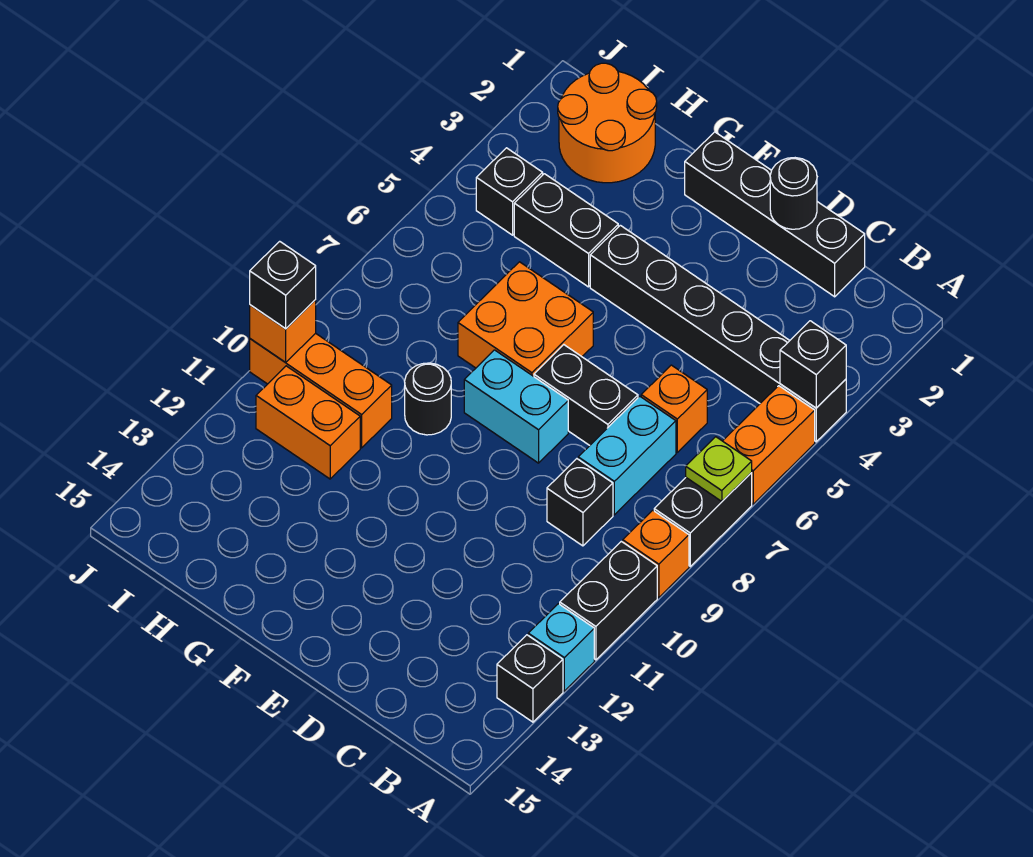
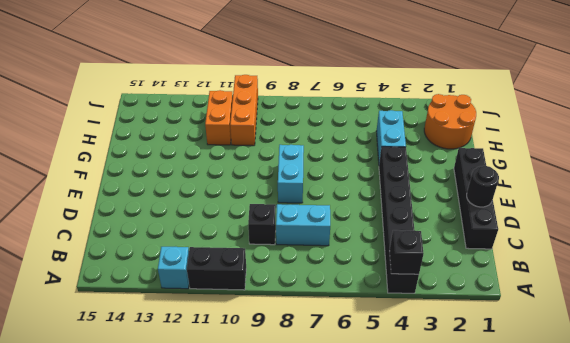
cyan brick G4:H4 level 1 -> black brick G4:H4 level 1
none -> orange brick A5:A6 level 1
none -> black brick A7:A8 level 1
none -> orange brick A9 level 1

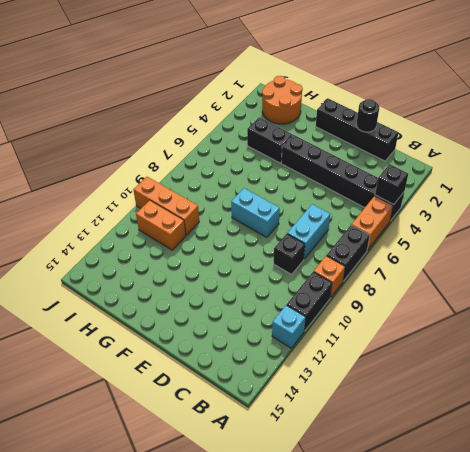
none -> black brick A13 level 1
none -> orange brick C6 level 1
none -> black brick D7:E7 level 1

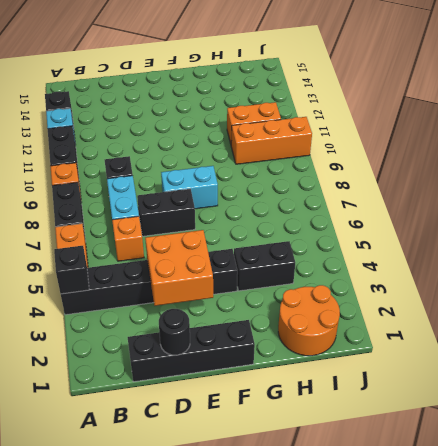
orange brick D3:E4 level 2 -> orange brick F6:G7 level 1
none -> black round brick G9 level 1
none -> black brick I4 level 1
none -> lime plate A7 level 2

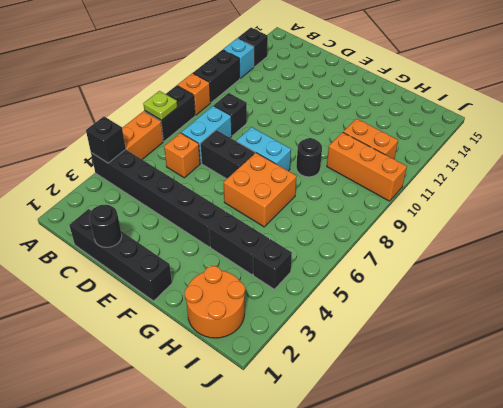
none -> orange brick J10 level 2
none -> black brick J10 level 3

